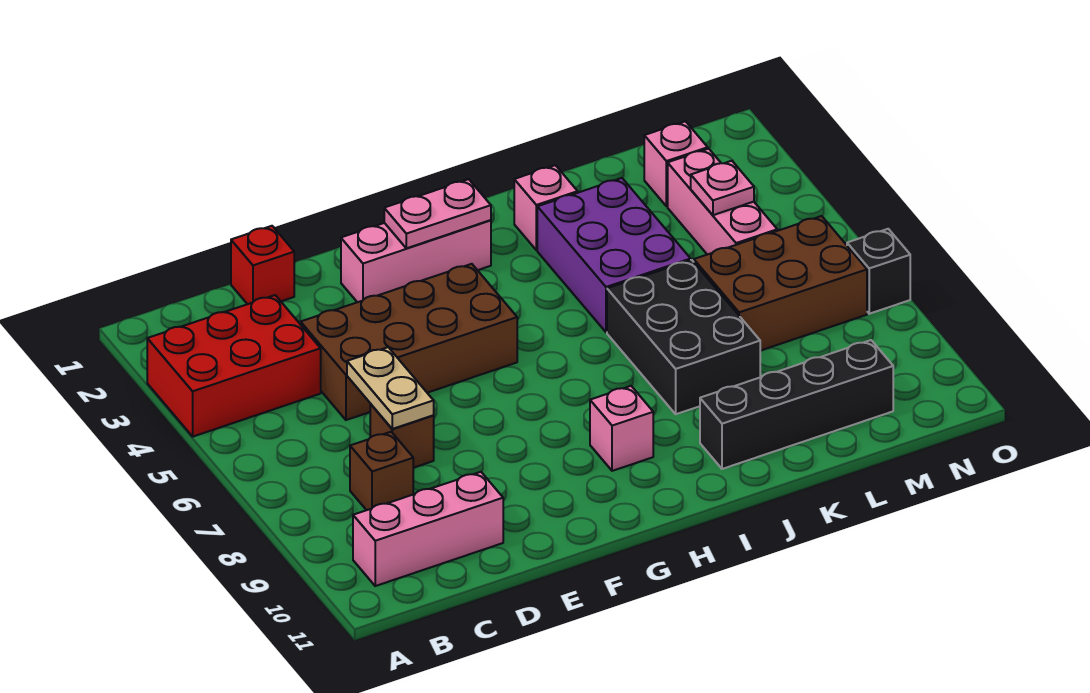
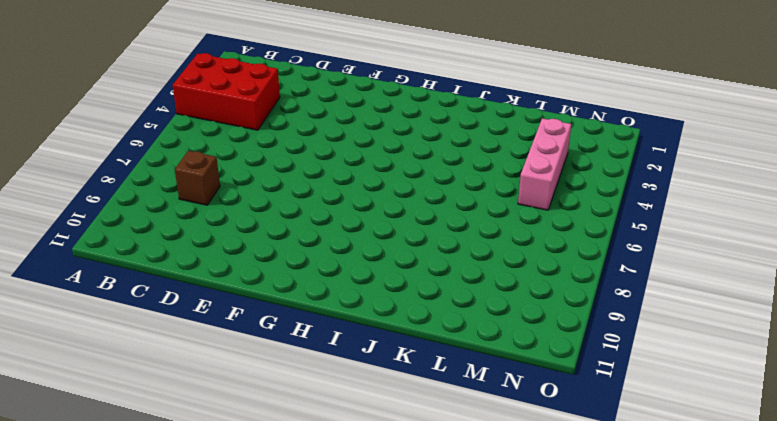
none -> pink brick B10:D10 level 1
none -> red brick D1 level 1
none -> brown brick D4:G5 level 1

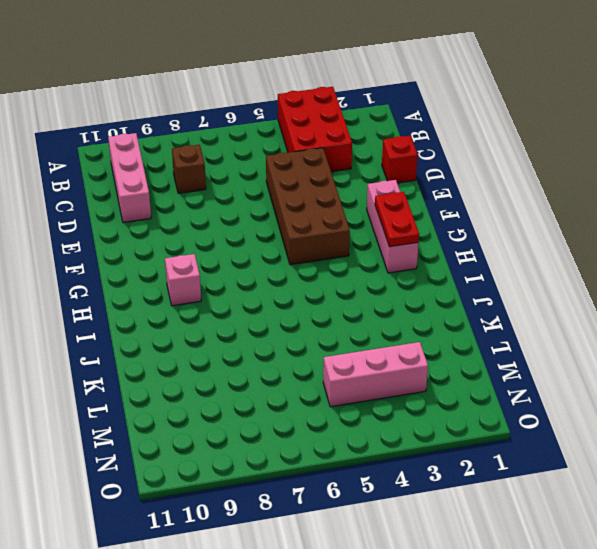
red plate G2:H2 level 2 -> pink plate G2:H2 level 2
none -> brown brick D7 level 1
none -> pink brick J2 level 1
none -> purple brick J3:K5 level 1

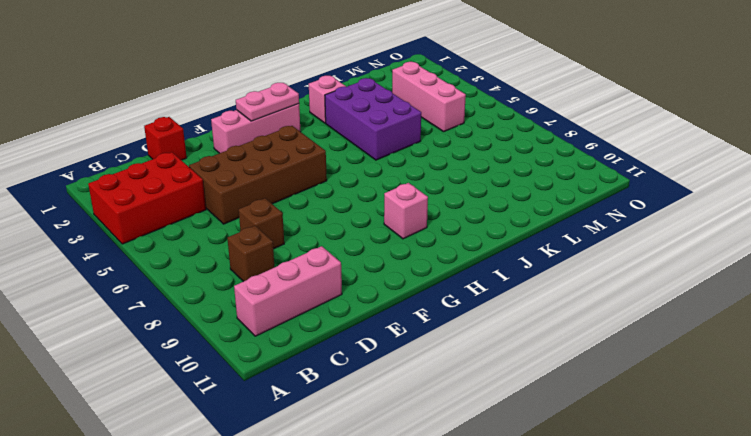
none -> black brick J6:K8 level 1
none -> black brick J10:M10 level 1
none -> brown brick L6:N7 level 1

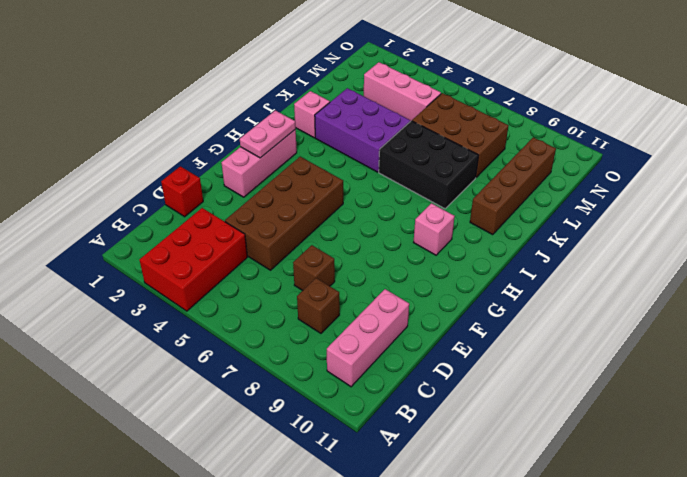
brown brick J10:M10 level 1 -> black brick J10:M10 level 1
brown brick L6:M8 level 1 -> brown brick L6:N7 level 1
none -> pink brick M2 level 1
none -> black brick O7 level 1
none -> tan plate D6:D7 level 2

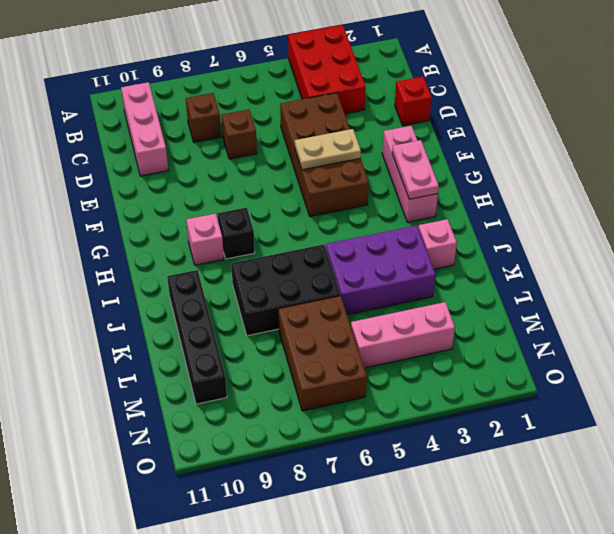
tan plate F4:F5 level 2 -> tan plate D6:D7 level 2
black brick H8 level 1 -> black brick O7 level 1
none -> pink brick M2 level 1
none -> pink plate M4 level 2

